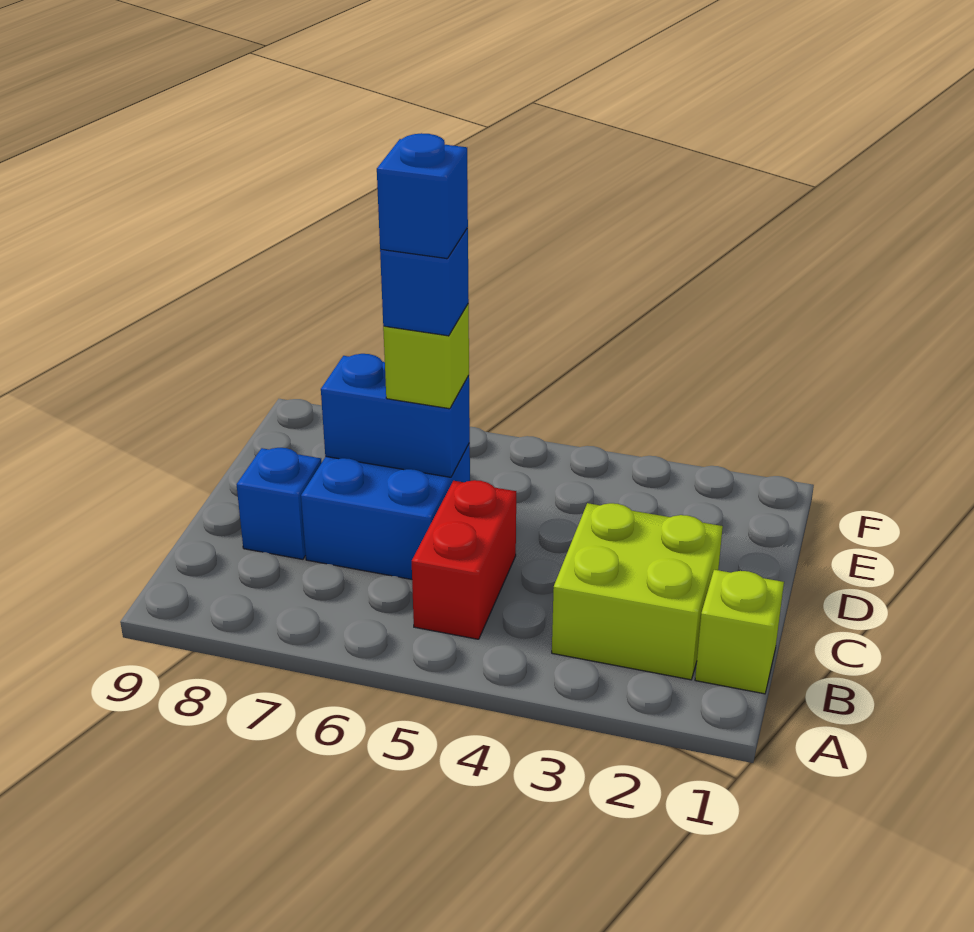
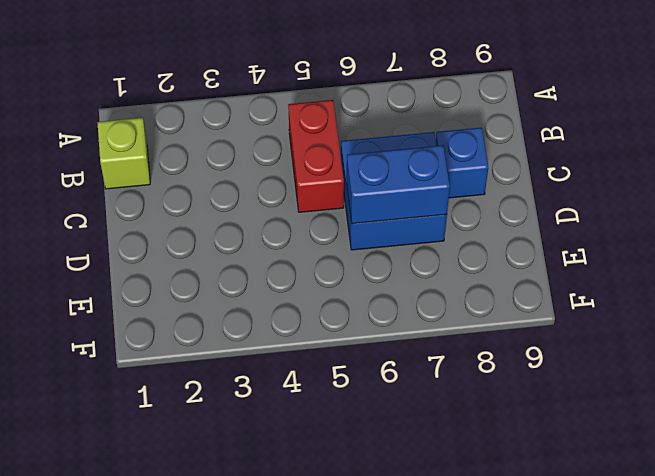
none -> lime brick B2:C3 level 1
none -> lime brick D6 level 3

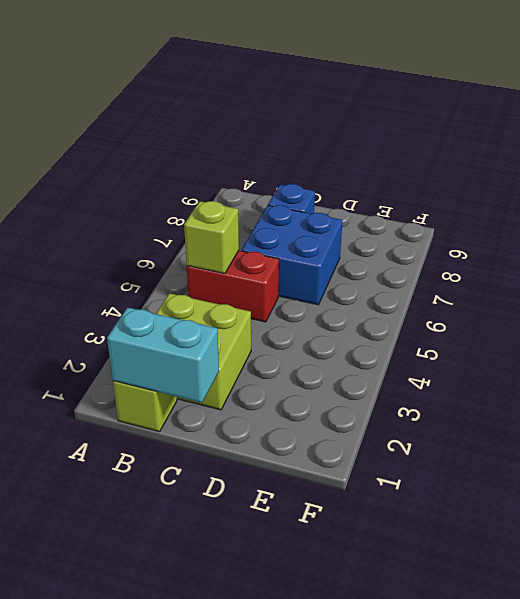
cyan brick B1:C1 level 2 -> none
lime brick B5 level 2 -> lime brick D6 level 3
none -> blue brick D6:D7 level 2
none -> blue brick D6 level 4

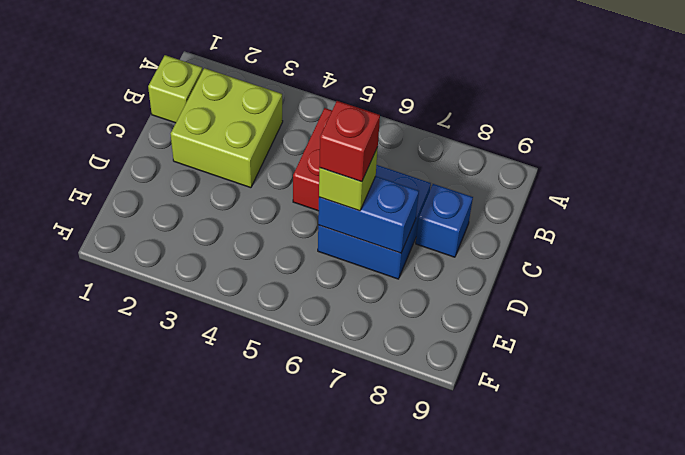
red brick D6 level 4 -> blue brick D6 level 4
none -> blue brick D6 level 5

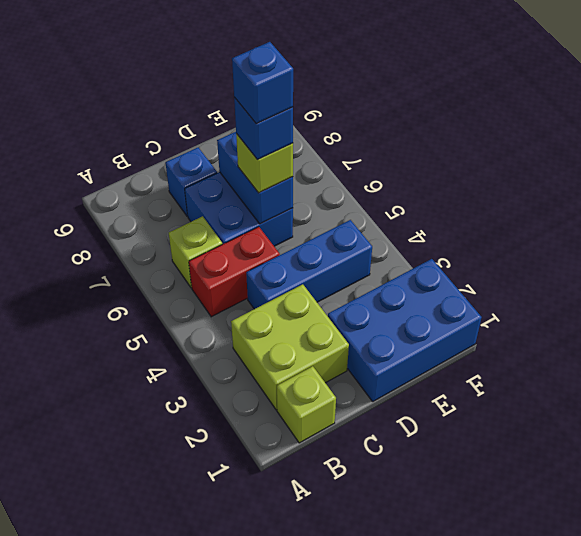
lime brick B6 level 1 -> none
blue brick C4:E4 level 1 -> none
blue brick D1:F2 level 1 -> none

